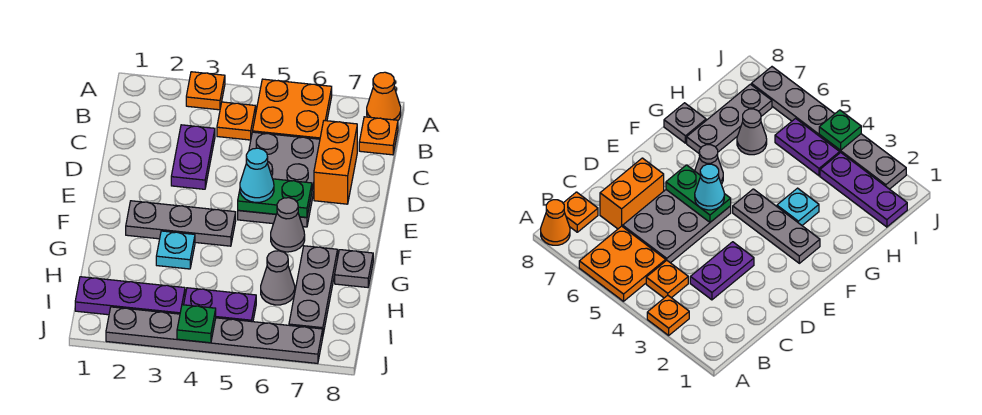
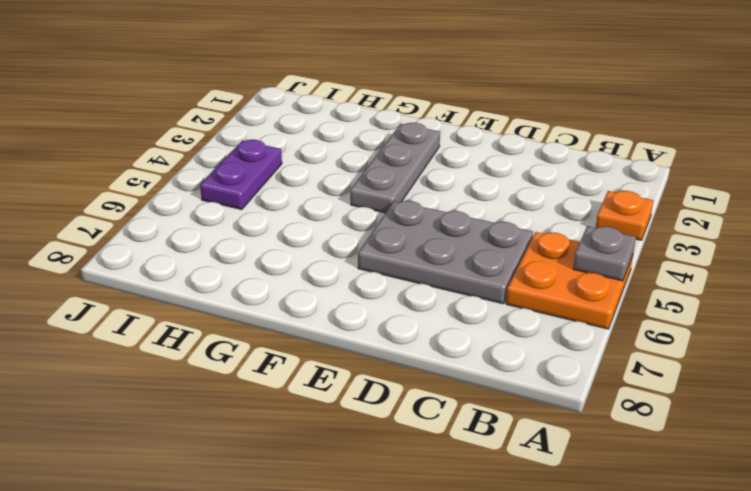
grey plate A5 level 2 -> grey plate G8 level 1
none -> orange cone A8 level 1
none -> orange plate B4 level 1
none -> orange plate B8 level 1

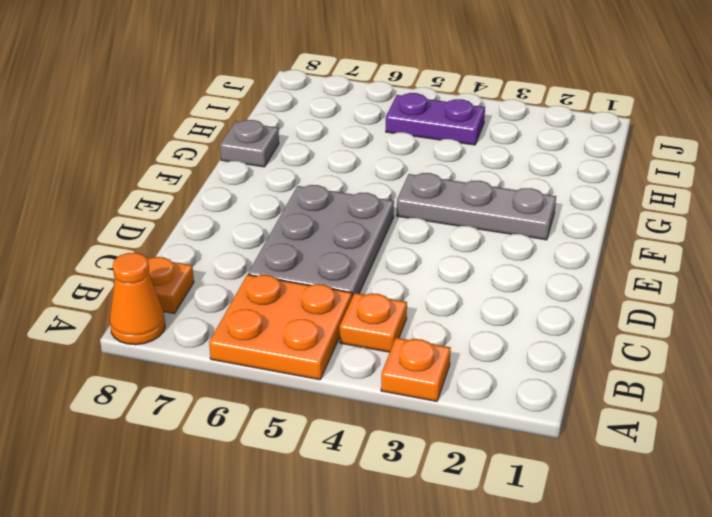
none -> purple plate C3:D3 level 1
none -> orange brick C7:D7 level 1
none -> grey cone F6 level 1

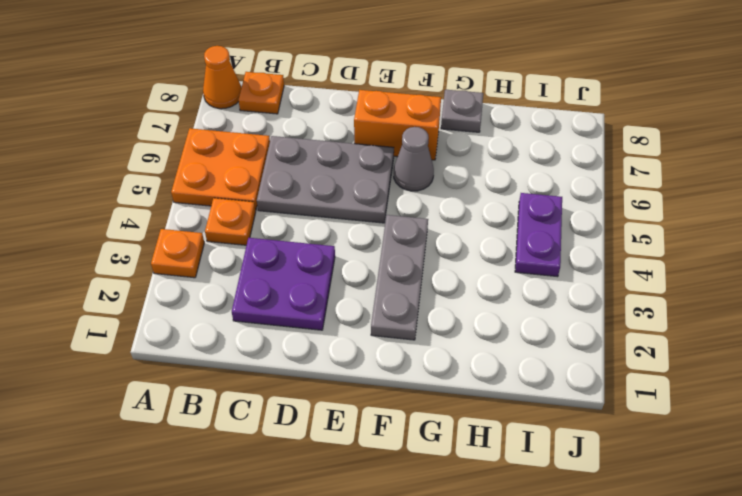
purple plate C2:D3 level 1 -> purple plate C3:D3 level 1
orange brick E7:F7 level 1 -> orange brick C7:D7 level 1
none -> cyan plate G3 level 1
none -> grey plate G7:I7 level 1
none -> grey cone H6 level 1

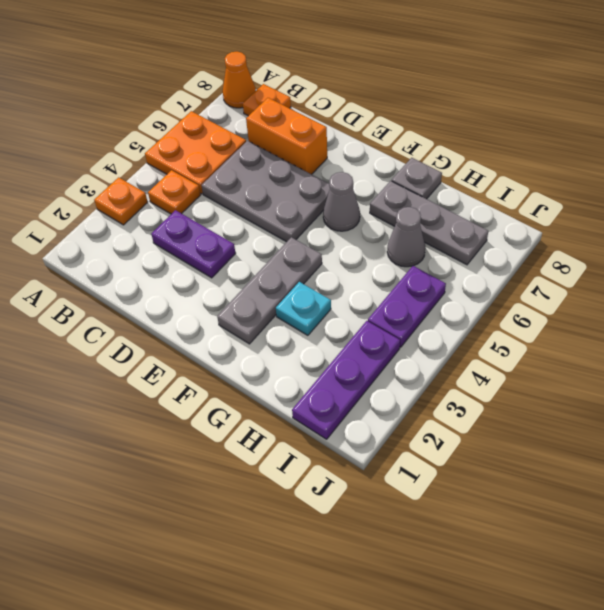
none -> grey plate J2:J7 level 1
none -> green plate E5:E6 level 2
none -> green plate J4 level 2

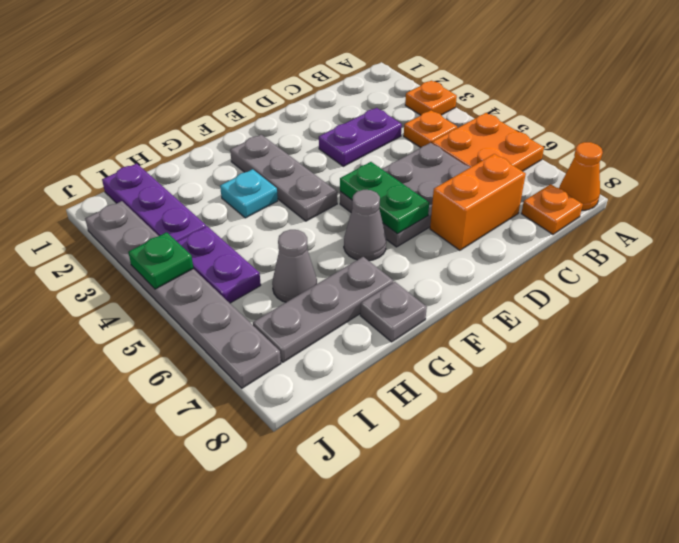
none -> cyan cone E5 level 3

